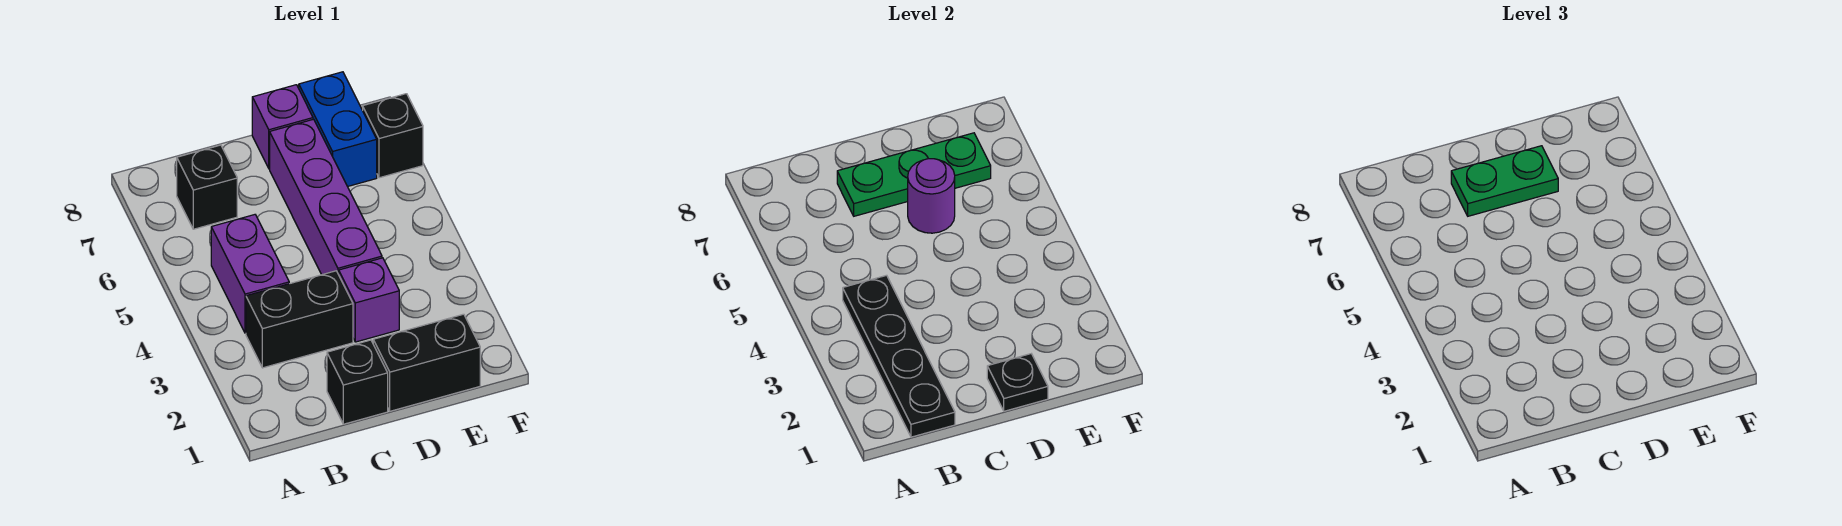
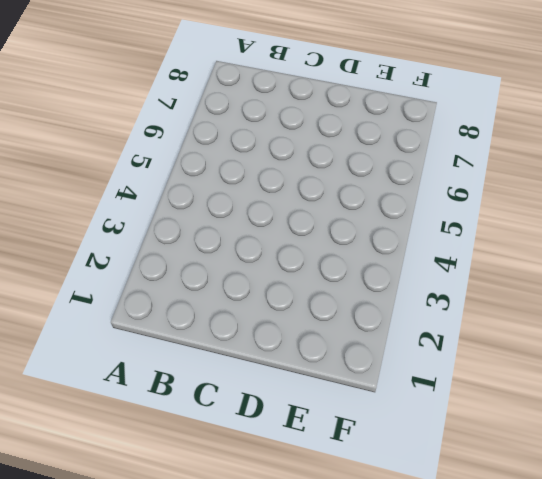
none -> black brick B3:C3 level 1
none -> purple brick B4:B5 level 1
none -> black brick B7 level 1

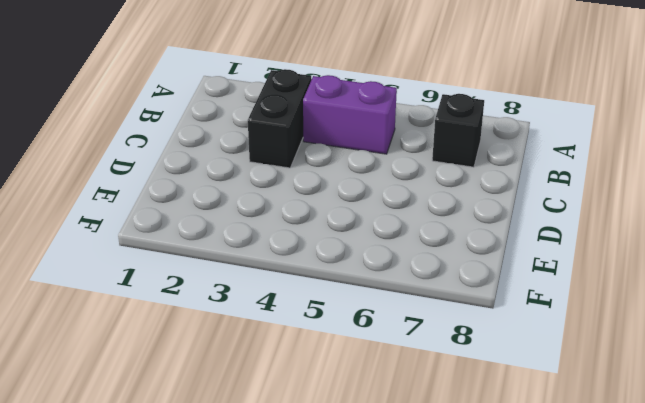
none -> black brick C1 level 1
none -> black brick D1:E1 level 1
none -> purple brick D3 level 1

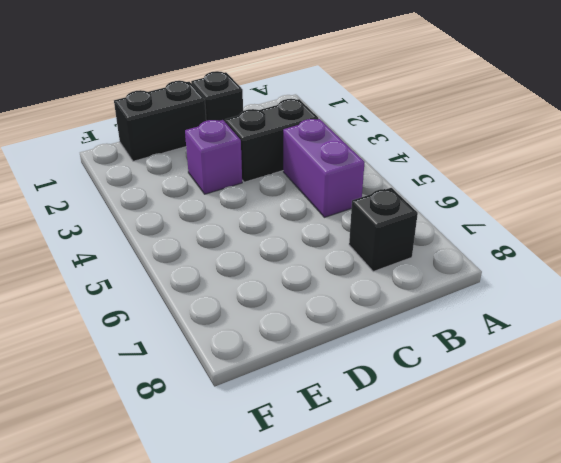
none -> purple brick D4:D7 level 1
none -> purple brick D8 level 1
none -> blue brick E7:E8 level 1

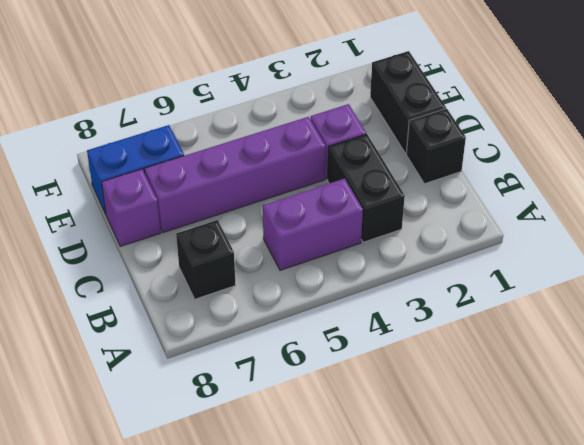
none -> black brick F7 level 1
none -> black plate B1:B4 level 2
none -> green plate C7:E7 level 2

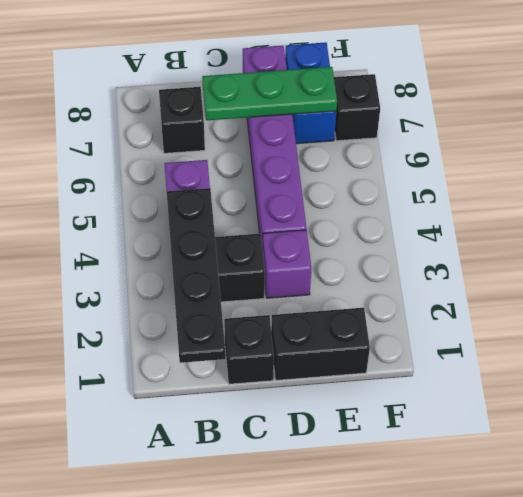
none -> black plate D1 level 2
none -> purple round brick D6 level 2
none -> green plate C7:D7 level 3

